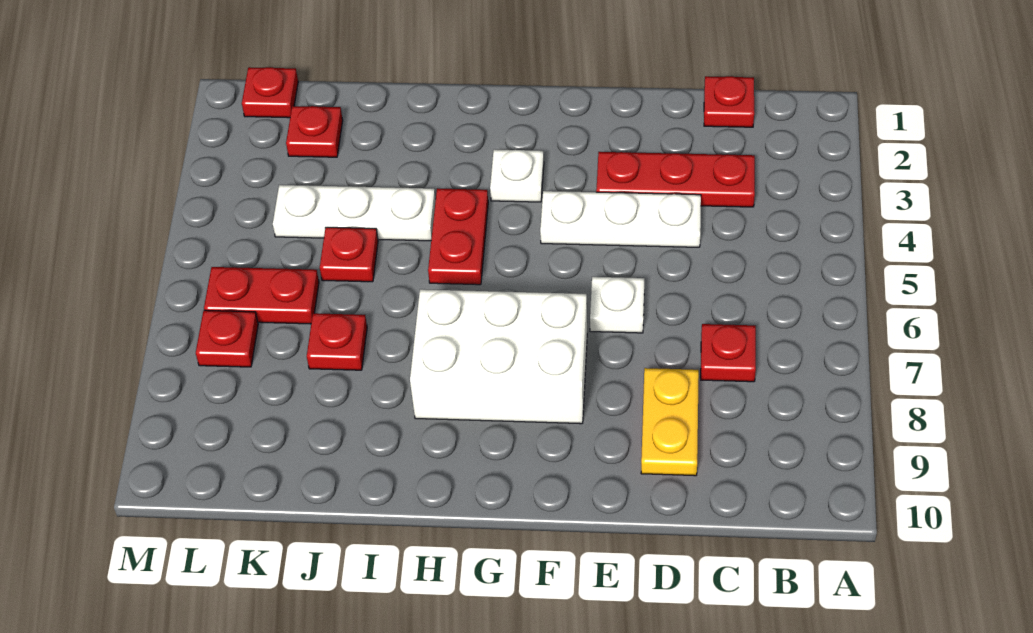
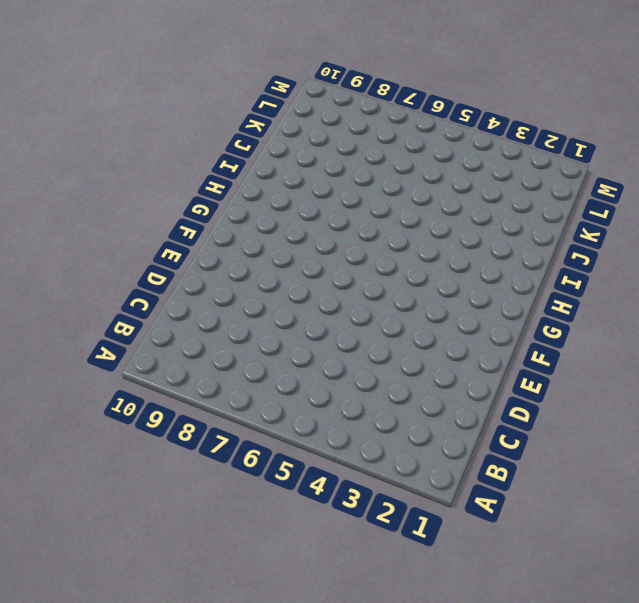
none -> red plate C1 level 1
none -> red plate C3:E3 level 1
none -> red plate C7 level 1

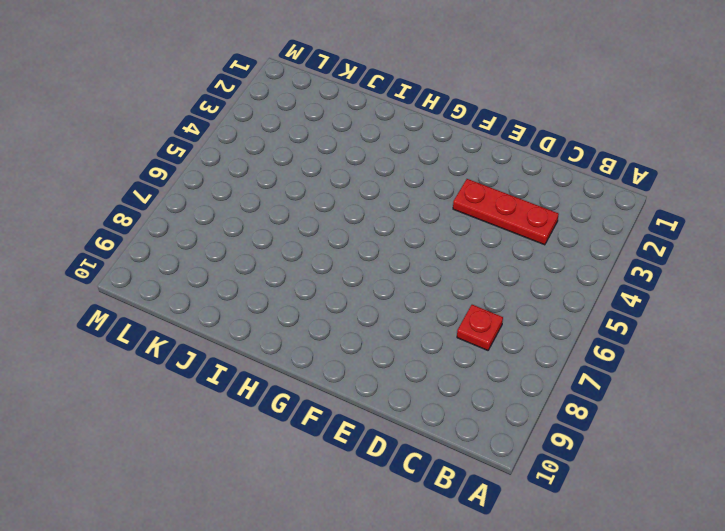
none -> red plate C1 level 1
none -> white plate D4:F4 level 1
none -> yellow plate D8:D9 level 1

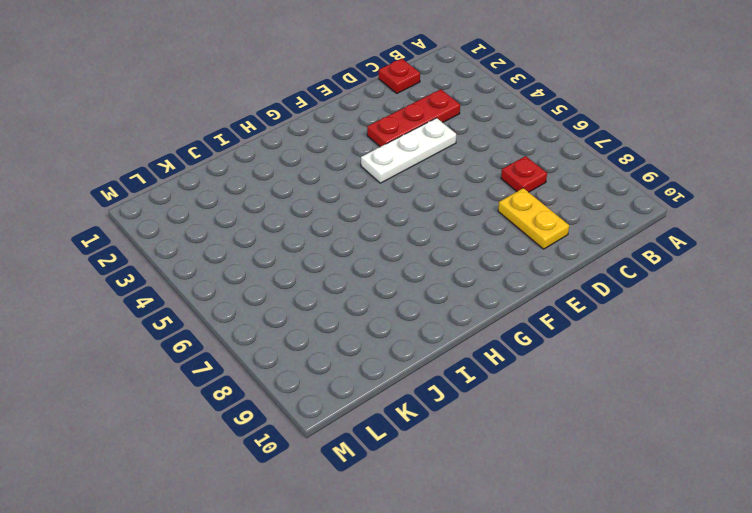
none -> white plate E6 level 1
none -> white brick F7:H8 level 1
none -> white plate G3 level 1

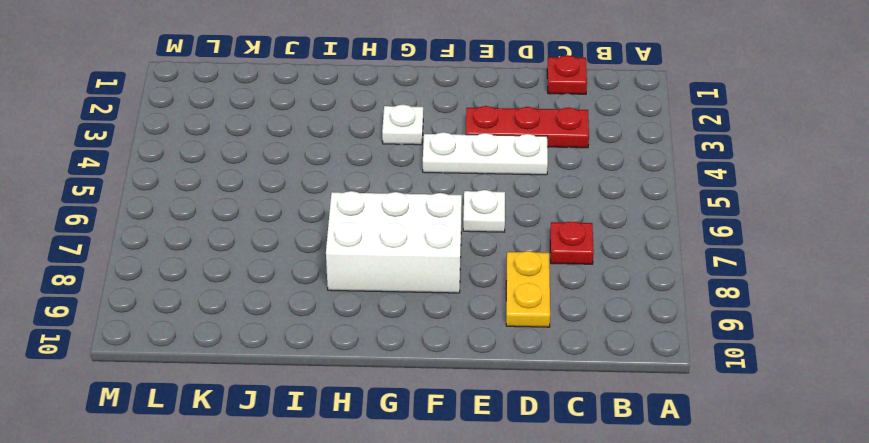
none -> red plate H4:H5 level 1
none -> white plate I4:K4 level 1
none -> red plate J5 level 1

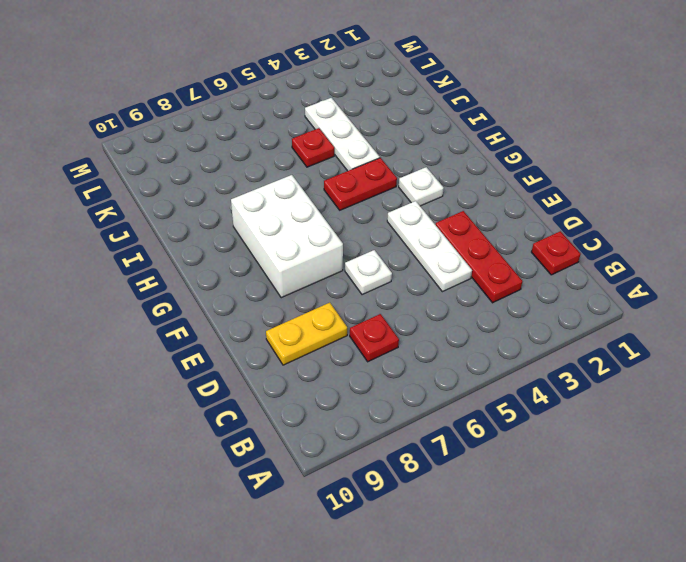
none -> red plate J7 level 1
none -> red plate K2 level 1
none -> red plate K6:L6 level 1

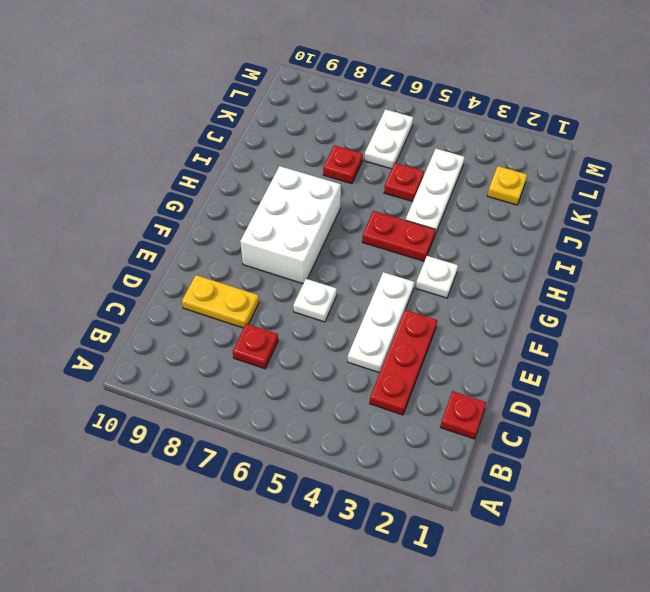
yellow plate K2 level 1 -> red plate K2 level 1
white plate K6:L6 level 1 -> red plate K6:L6 level 1
none -> red plate L1 level 1
none -> red plate L7 level 1

